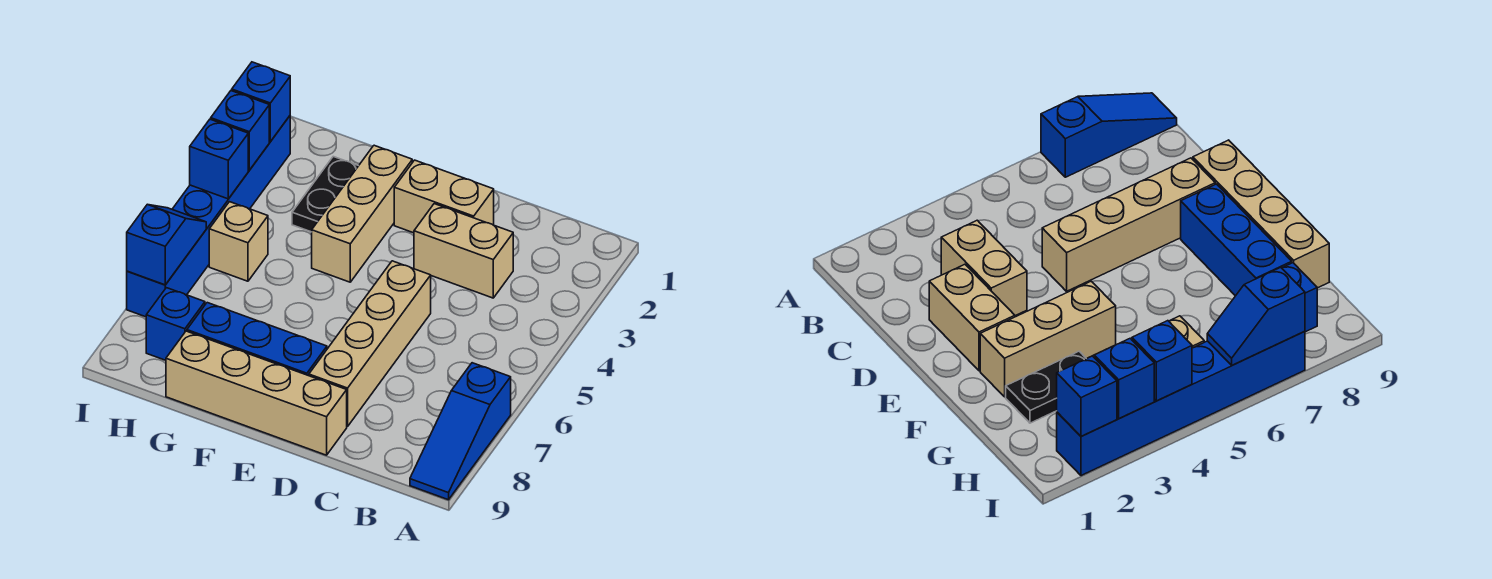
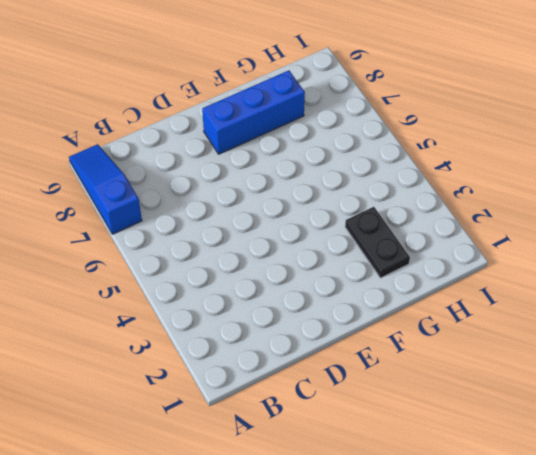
none -> tan brick C3:D3 level 1
none -> tan brick D2:E2 level 1
none -> tan brick D5:D8 level 1

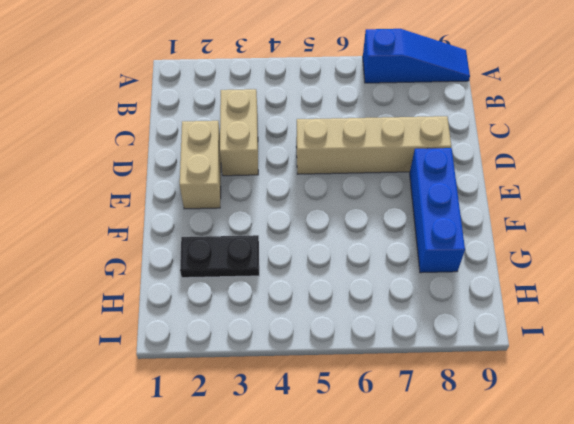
none -> tan brick D9:G9 level 1
none -> tan brick F2:F4 level 1
none -> tan brick H5 level 1

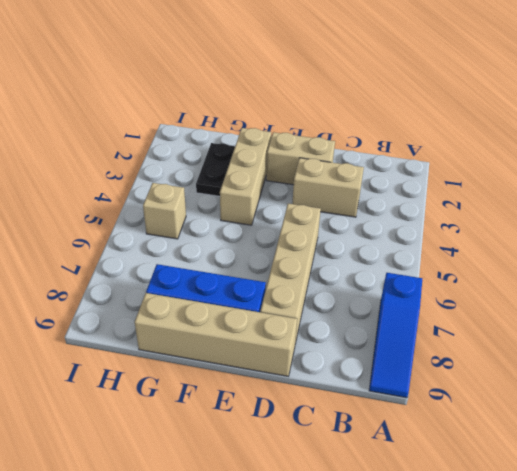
none -> blue brick H8 level 1
none -> blue brick I2:I7 level 1
none -> blue brick I2 level 2

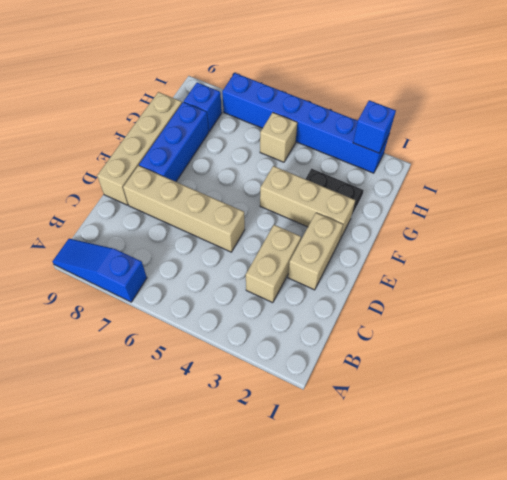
none -> blue brick I3 level 2
none -> blue brick I4 level 2
none -> blue slope I6:I7 level 2 top 7

